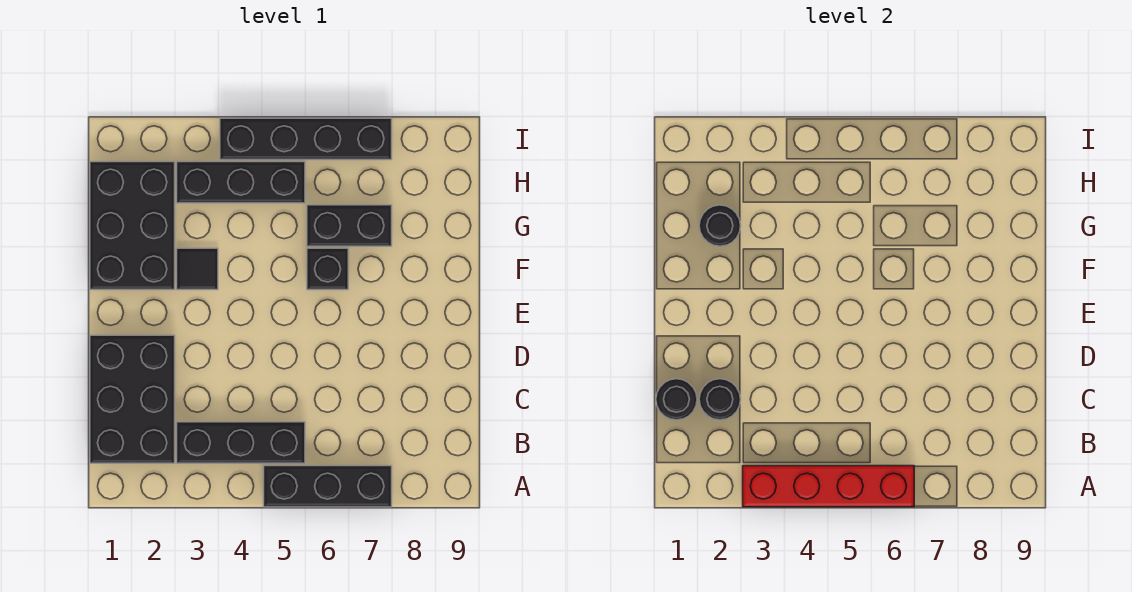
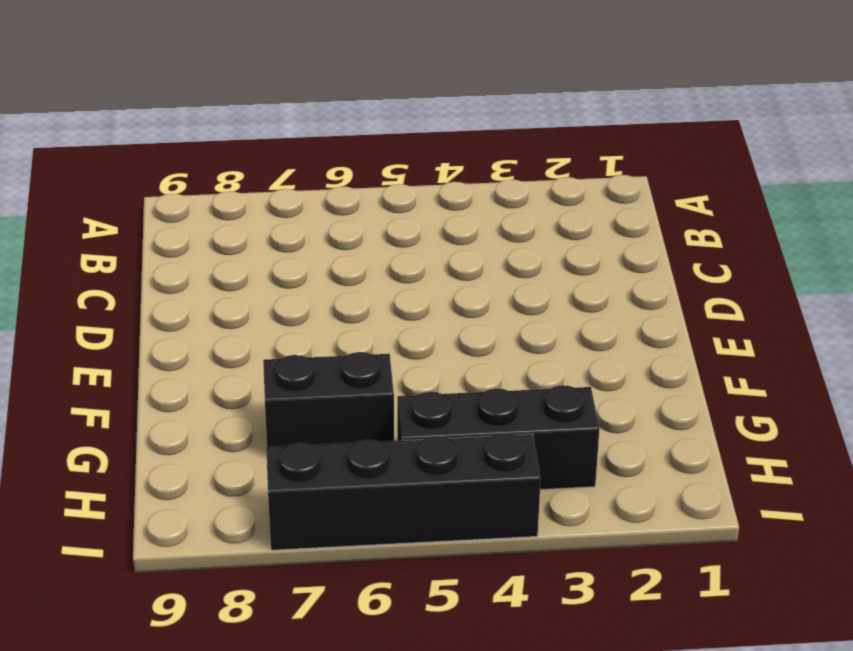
none -> black brick A5:A7 level 1
none -> black brick B1:D2 level 1
none -> black brick B3:B5 level 1

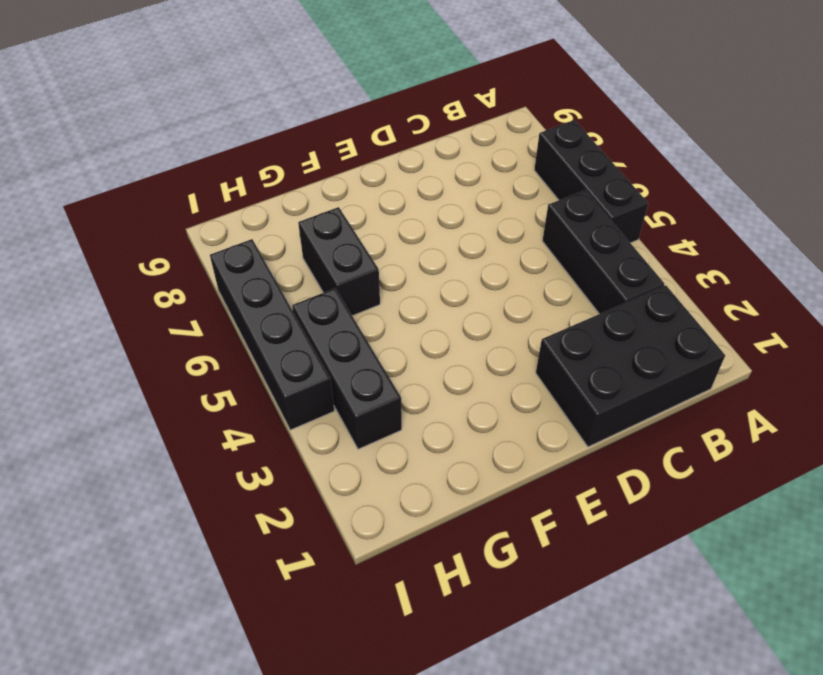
none -> black brick F1:H2 level 1
none -> black tile F3 level 1
none -> black brick F6 level 1

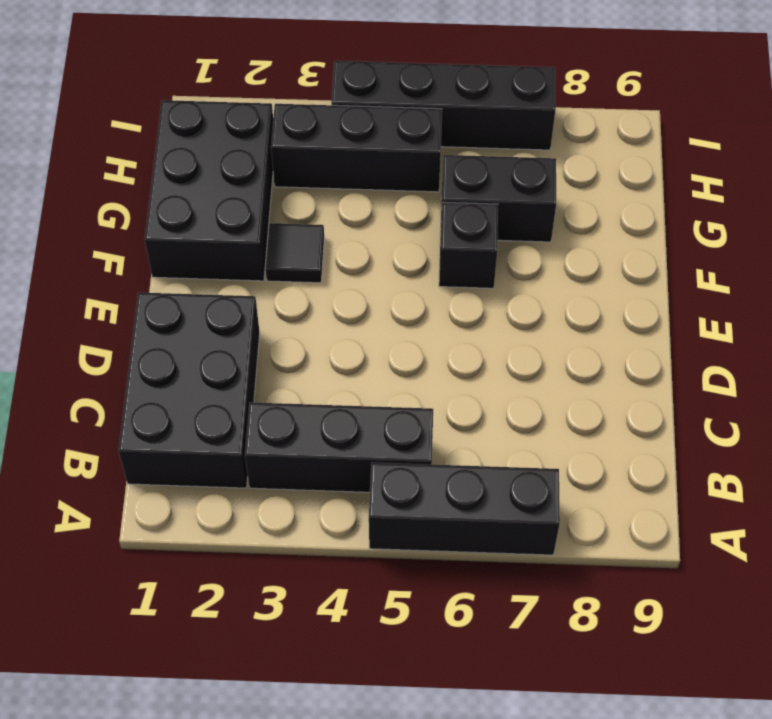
none -> red brick A3:A6 level 2
none -> black round brick C1 level 2
none -> black round brick C2 level 2

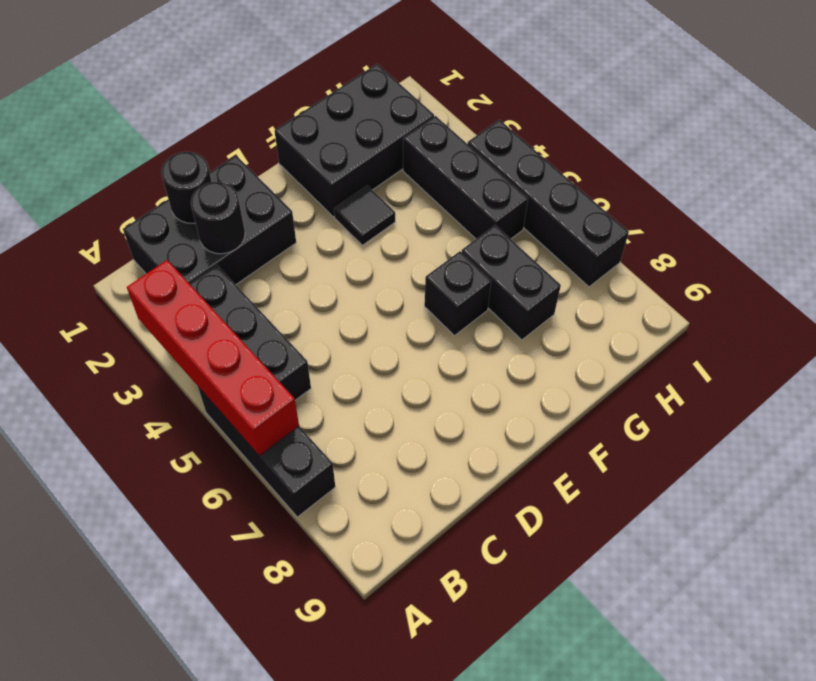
none -> black round brick G2 level 2

